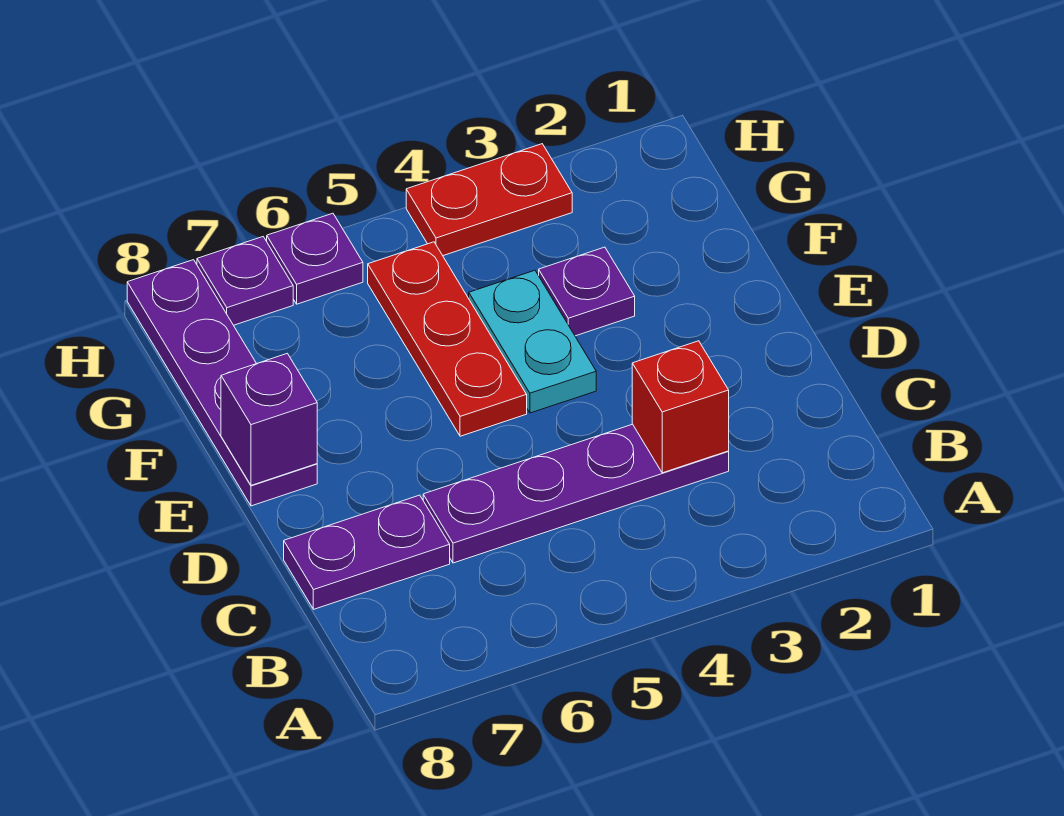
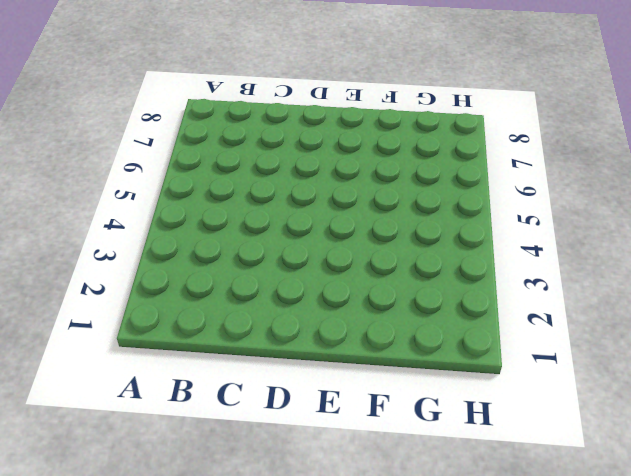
none -> purple plate C3:C6 level 1
none -> purple plate C7:C8 level 1

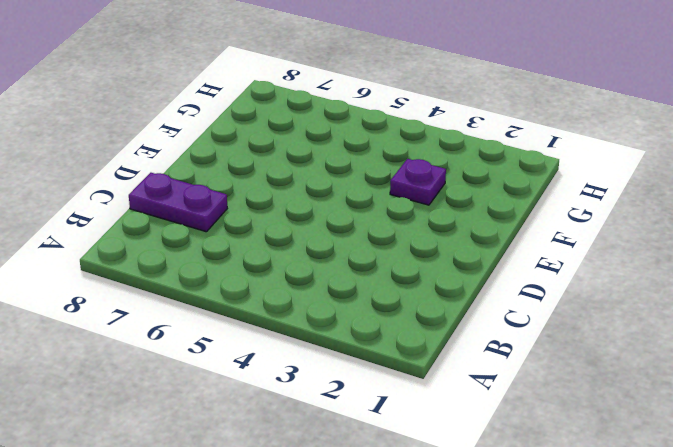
none -> purple plate C3:C6 level 1
none -> cyan plate E4:F4 level 1

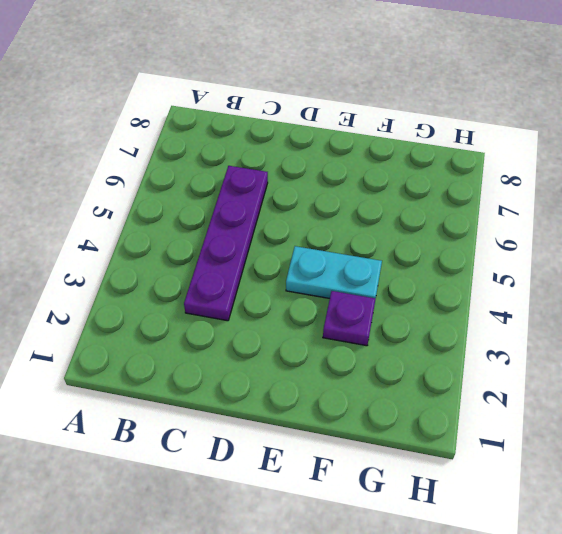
none -> purple plate C7:C8 level 1
none -> red plate E5:G5 level 1

